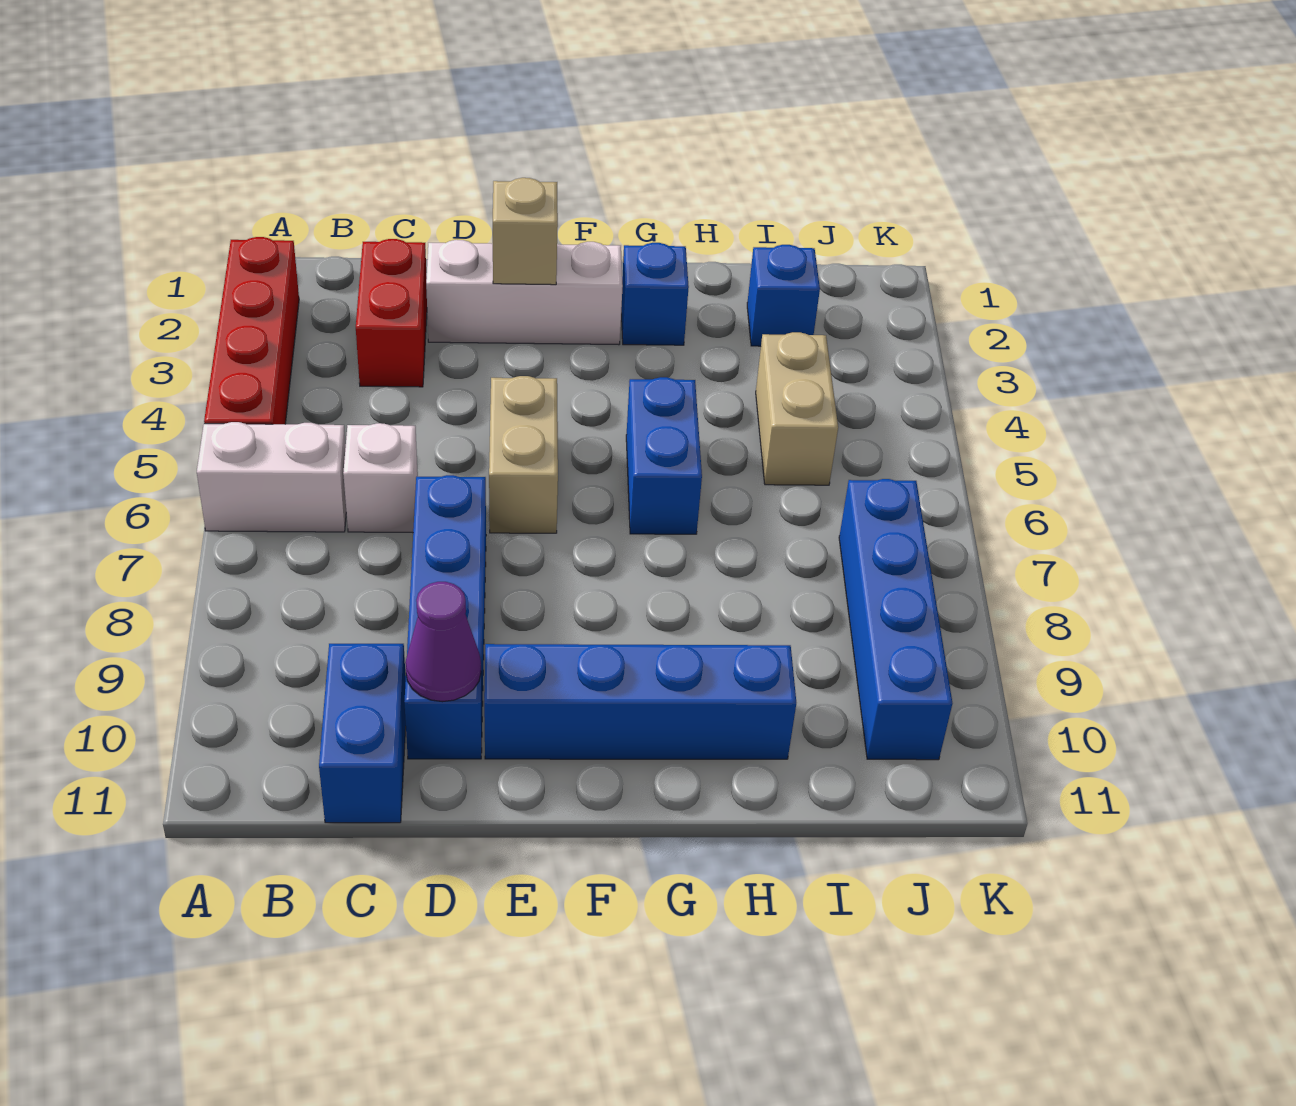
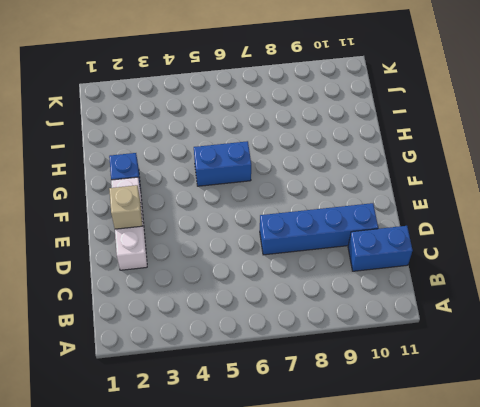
none -> red brick A2:A5 level 1
none -> white brick A6:B6 level 1
none -> red brick C2:C3 level 1

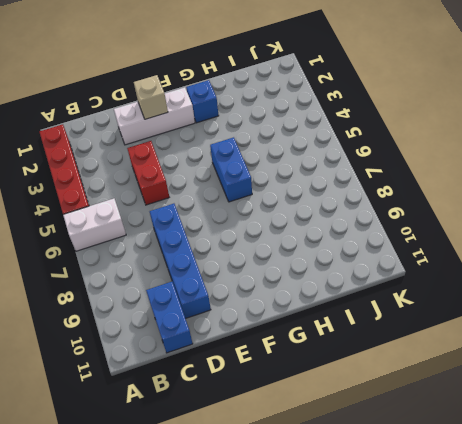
red brick D4:D5 level 1 -> red brick C2:C3 level 1
none -> white brick C6 level 1
none -> tan brick E5:E6 level 1
none -> blue brick E10:H10 level 1

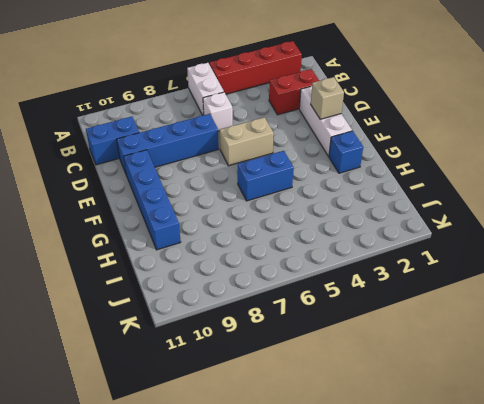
none -> blue brick I2 level 1
none -> tan brick I4:I5 level 1
none -> blue brick J7:J10 level 1

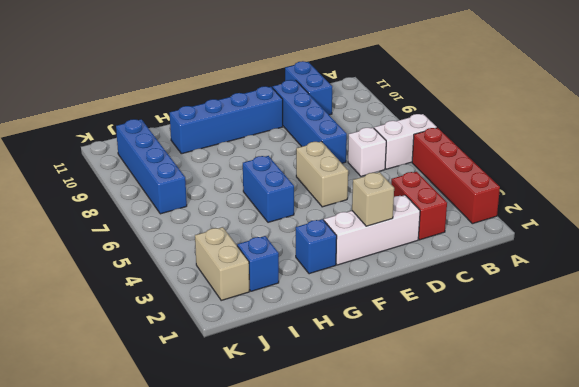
tan brick J2:J3 level 1 -> tan brick I4:I5 level 1
none -> purple cone D10 level 2

